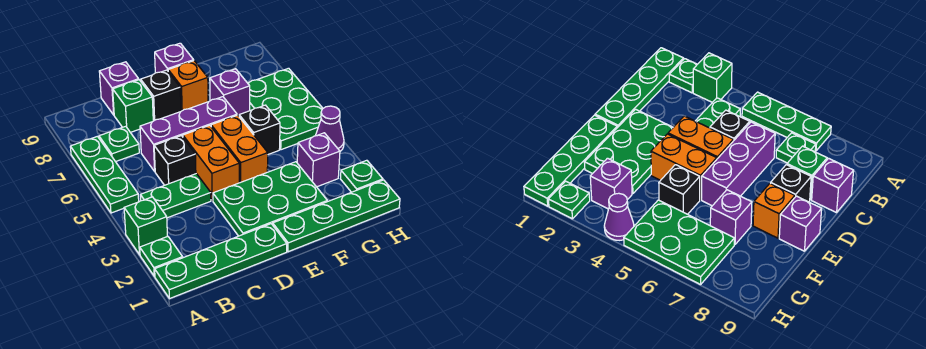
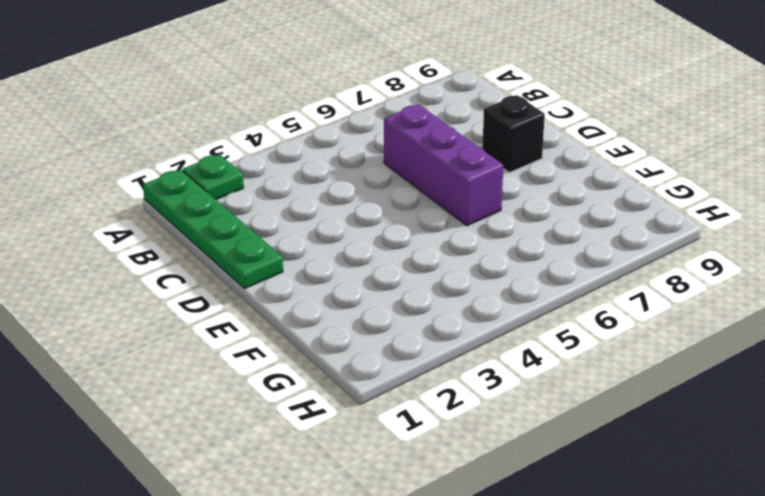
none -> green brick A3 level 1
none -> green plate A5:A7 level 1
none -> green plate B4:C4 level 1

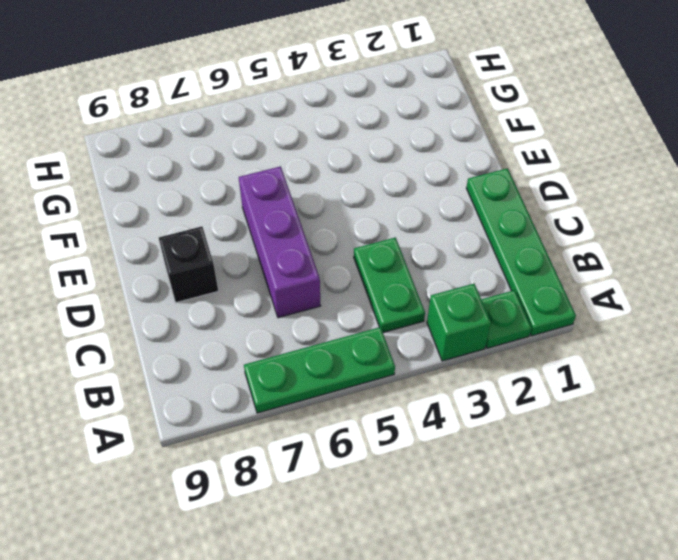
none -> green plate B7 level 1
none -> black brick C5 level 1
none -> green brick C8 level 1

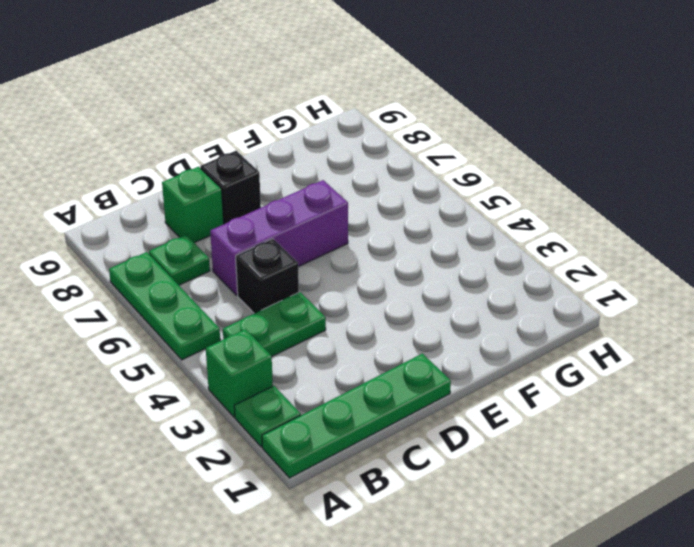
none -> purple brick C9 level 1
none -> green plate D2:F3 level 1
none -> orange brick D4:D5 level 1

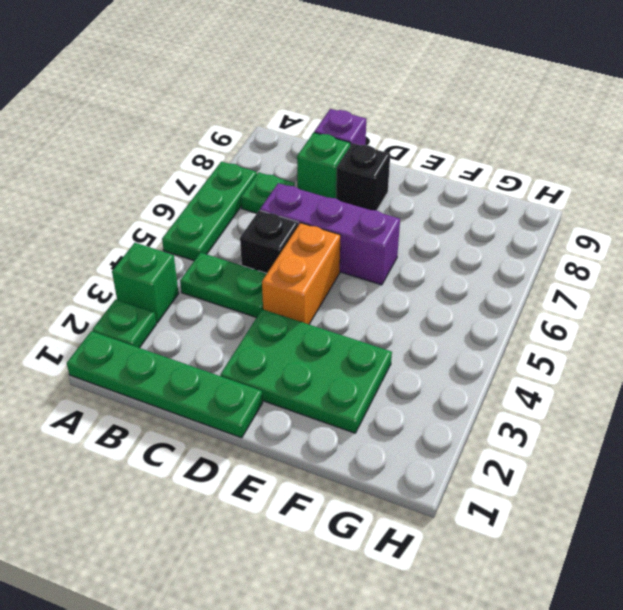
none -> green plate E1:H1 level 1
none -> orange brick E4:E5 level 1
none -> orange brick E8 level 1

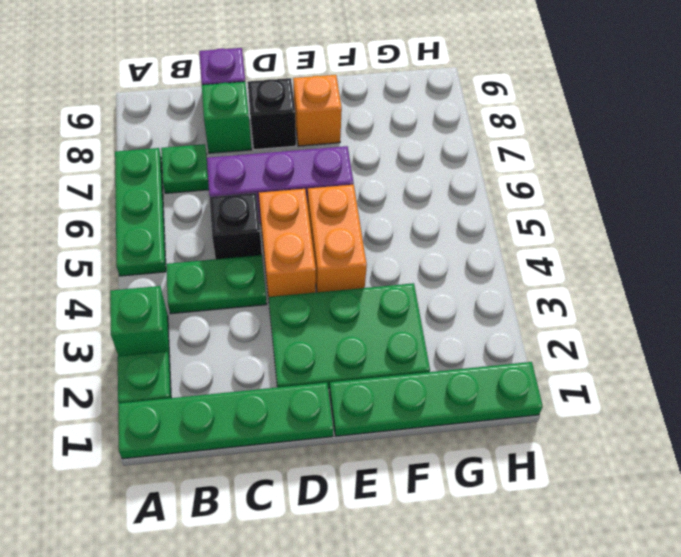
none -> purple brick E9 level 1
none -> black brick F5 level 1
none -> purple brick F7 level 1

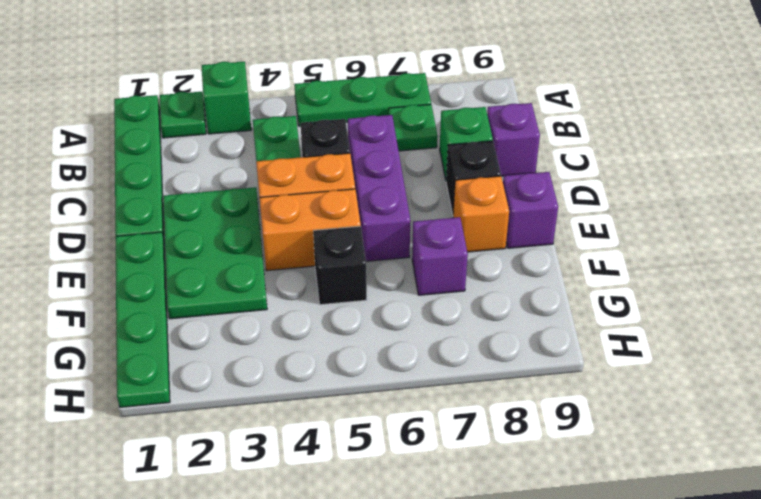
none -> purple brick G3 level 1
none -> green plate G5:H7 level 1
none -> green plate H2 level 1

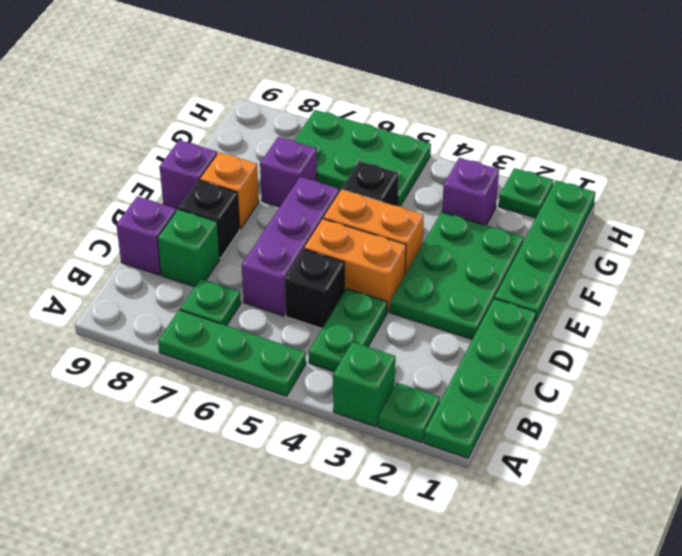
none -> purple cone H4 level 1

